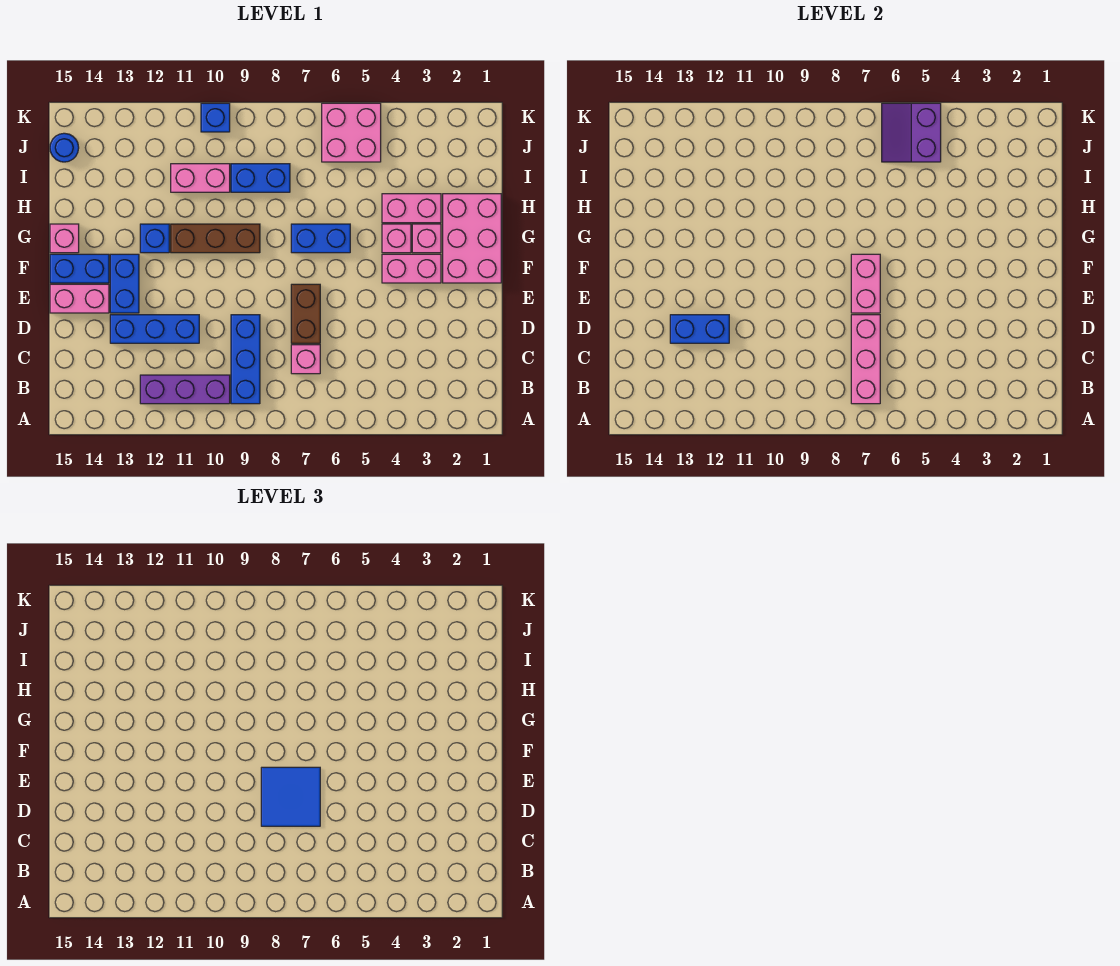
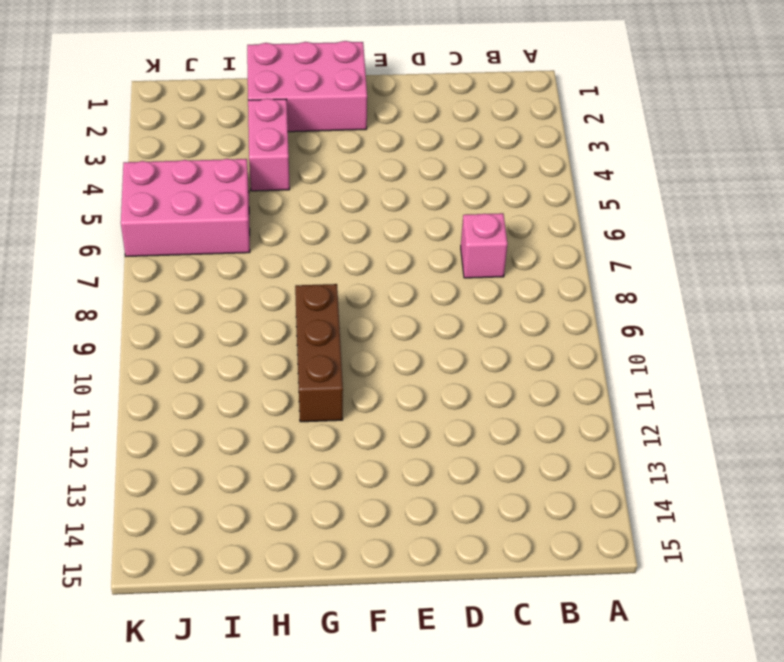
pink brick I5:K6 level 1 -> pink brick J5:K6 level 1
none -> blue brick B9:D9 level 1
none -> purple brick B10:B12 level 1
none -> brown brick D7:E7 level 1

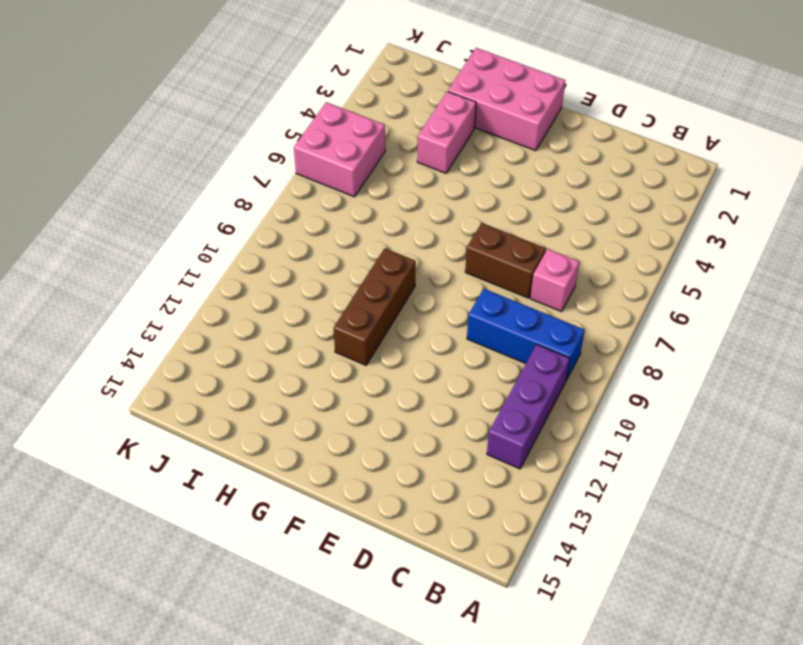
none -> blue brick D11:D13 level 1
none -> blue brick E13:F13 level 1
none -> pink brick E14:E15 level 1

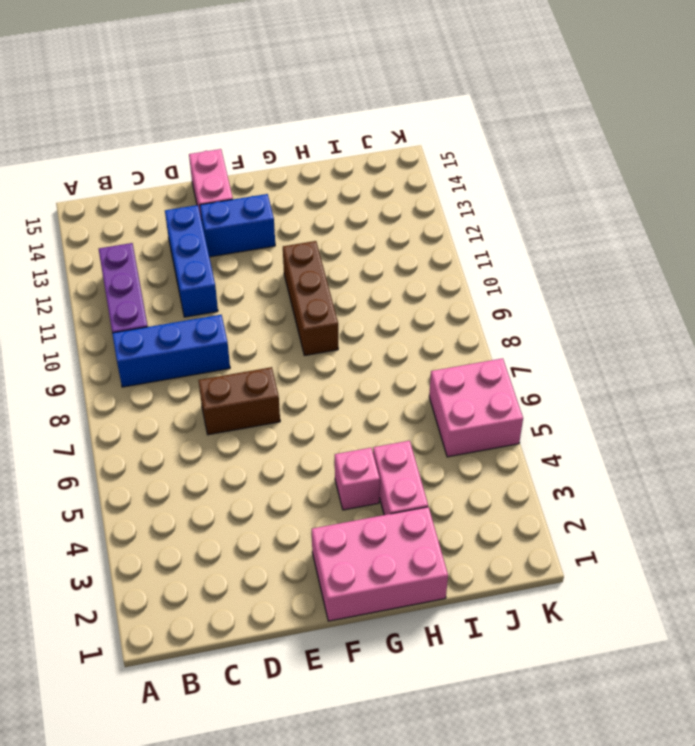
none -> pink brick C7 level 1
none -> pink brick F3:F4 level 1
none -> blue brick F14:F15 level 1

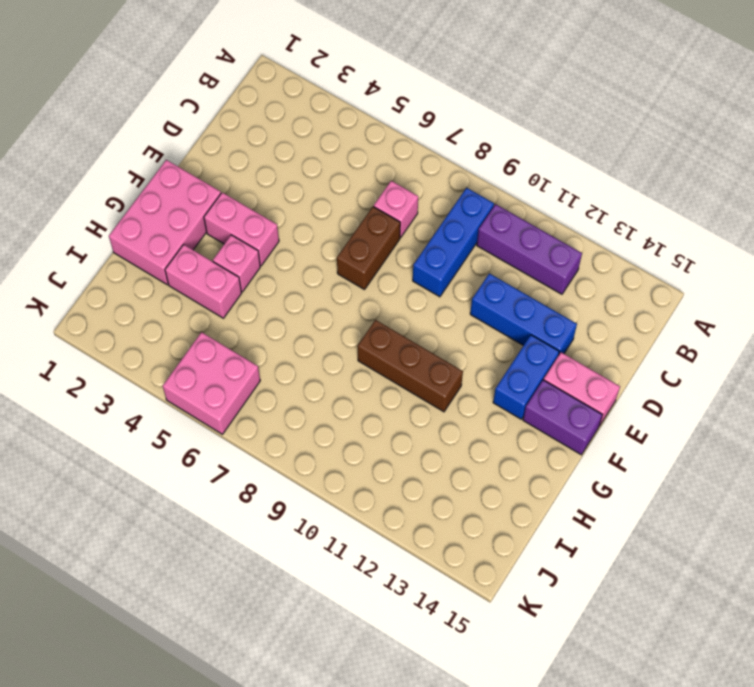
purple brick F14:F15 level 1 -> blue brick F14:F15 level 1
none -> pink brick G3 level 1
none -> blue brick G6:G7 level 1
none -> blue brick G12 level 1

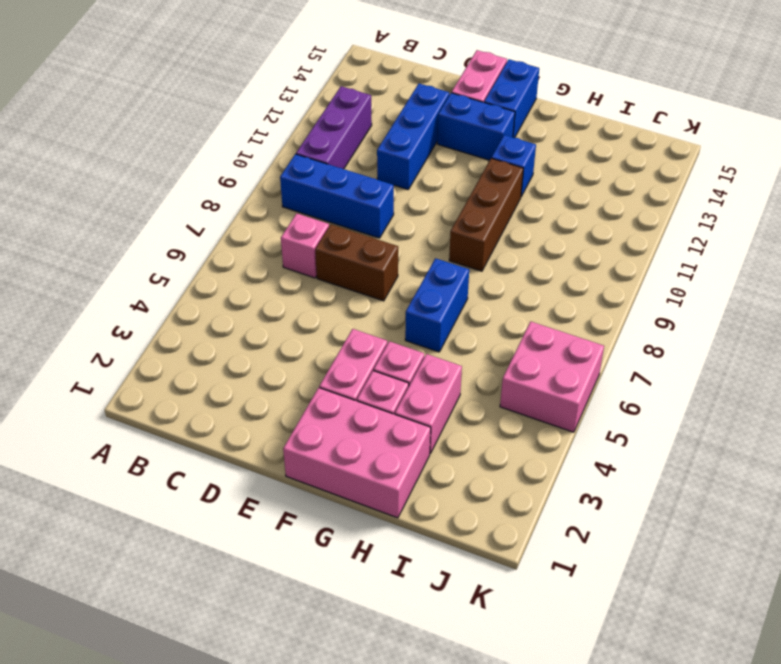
none -> pink brick G15 level 1
none -> blue brick I8:I9 level 1
none -> pink brick I10:I11 level 1

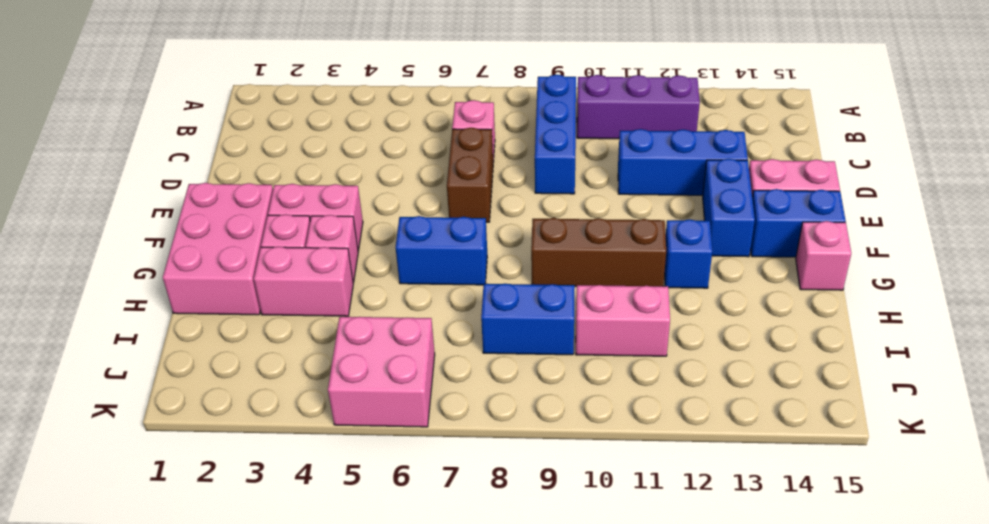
none -> blue round brick J15 level 1
none -> blue brick K10 level 1
none -> pink brick B7:D7 level 2

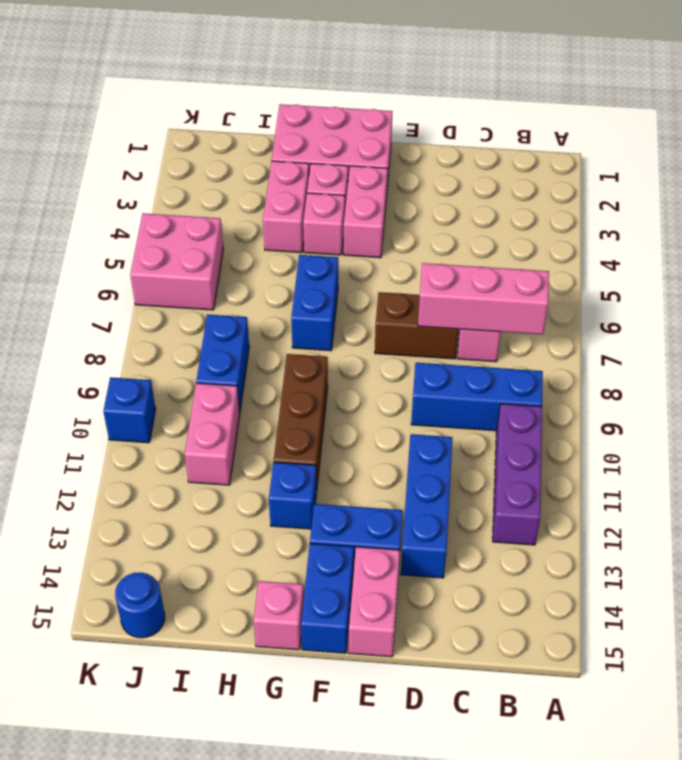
none -> blue brick D12:D13 level 2
none -> pink brick E7:F7 level 2
none -> purple slope J5:K6 level 2 top 5

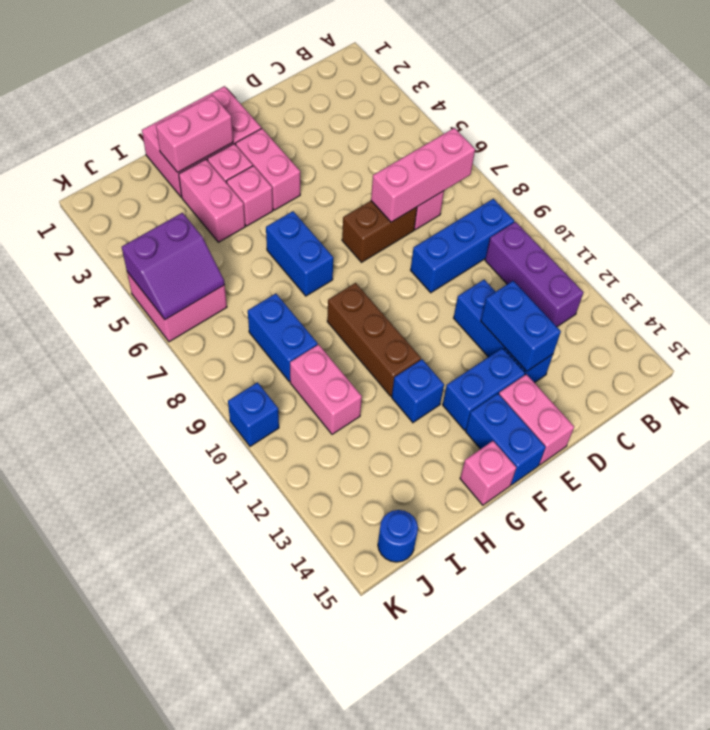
pink brick G2:H2 level 2 -> pink brick E7:F7 level 2
none -> blue tile D7:E8 level 3

